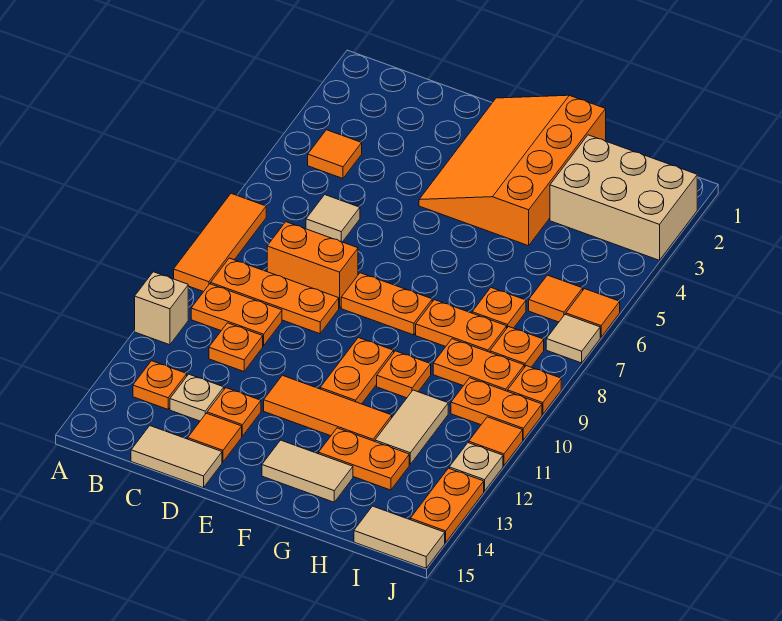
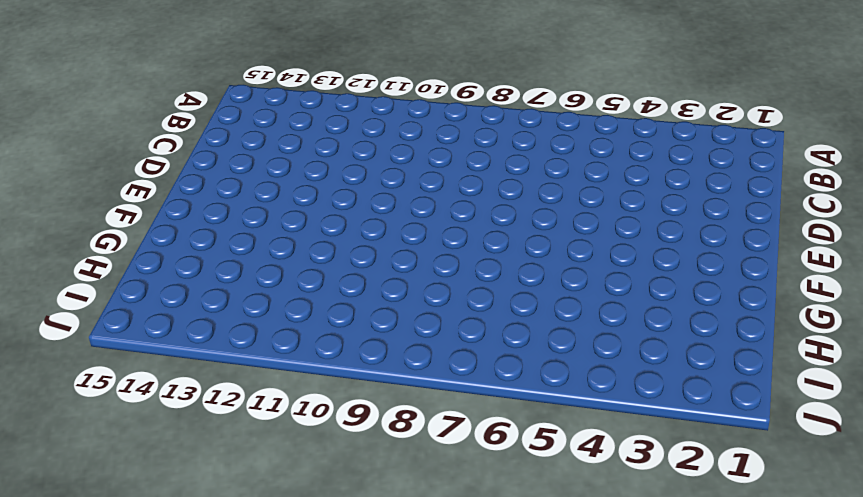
none -> orange tile A7:A9 level 1
none -> tan brick A11 level 1
none -> orange tile B4 level 1
none -> orange plate B9:D9 level 1

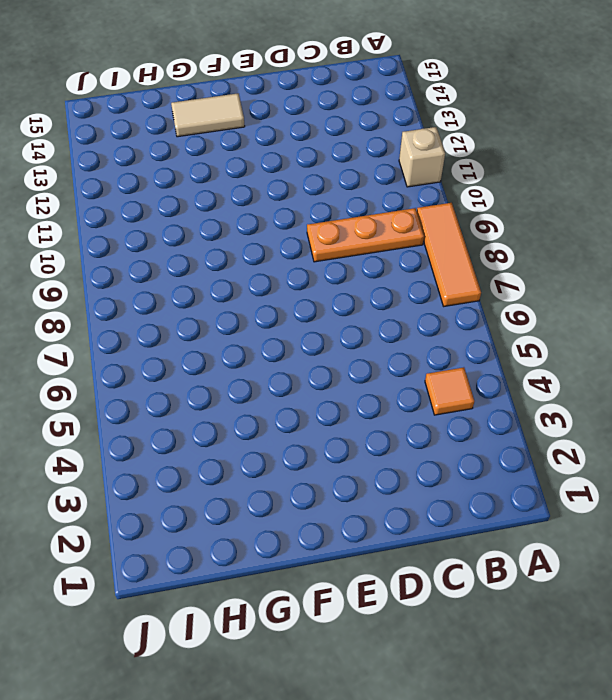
none -> orange plate B10:C10 level 1
none -> orange plate B13 level 1
none -> tan tile C6 level 1
none -> orange brick C8:D8 level 1

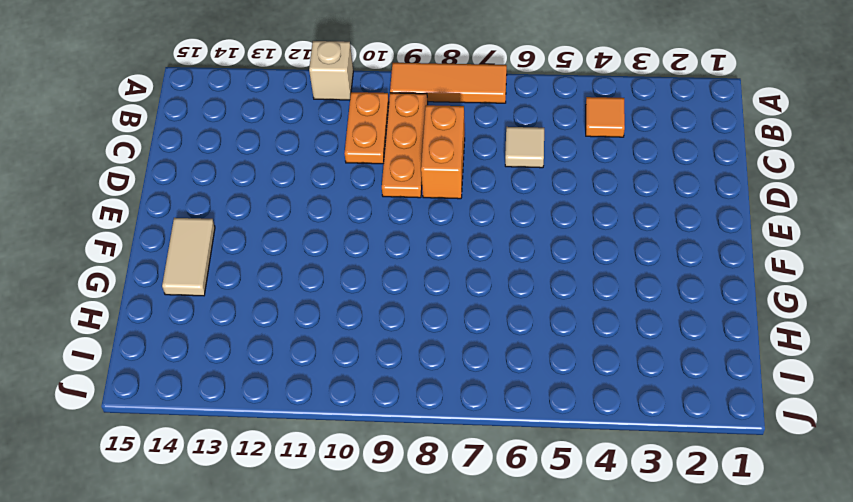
none -> orange plate B13 level 1
none -> orange plate C11 level 1
none -> tan plate C13 level 1
none -> tan tile C15:D15 level 1

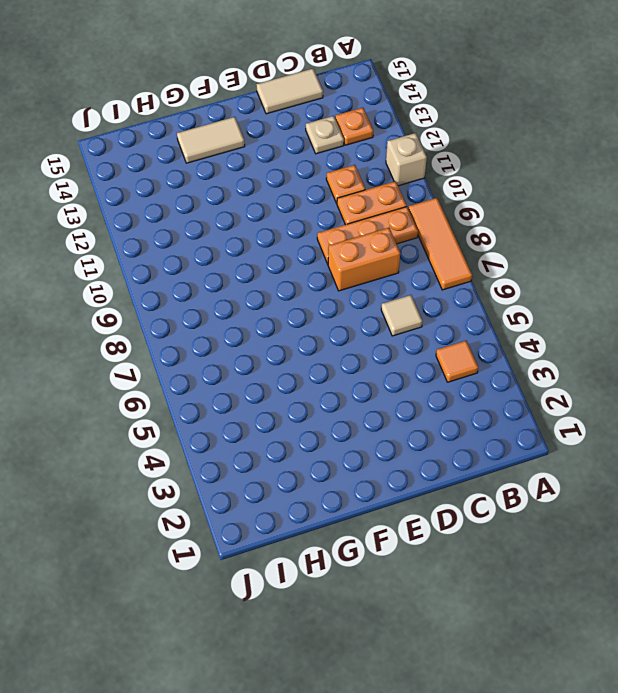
none -> orange plate D13 level 1
none -> orange tile D14 level 1
none -> orange slope E1:G4 level 1 top G
none -> orange plate E8:F8 level 1

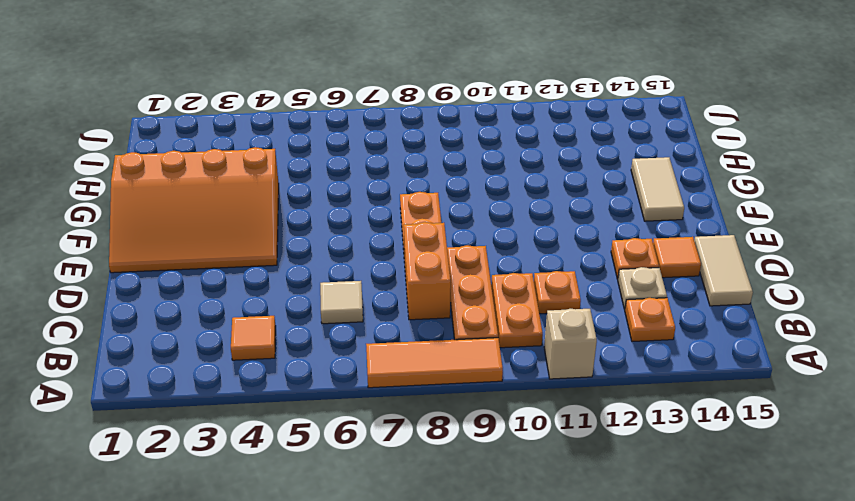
none -> orange tile E12:G12 level 1
none -> orange plate F10:F11 level 1
none -> orange plate G8:H8 level 1
none -> orange plate G10 level 1

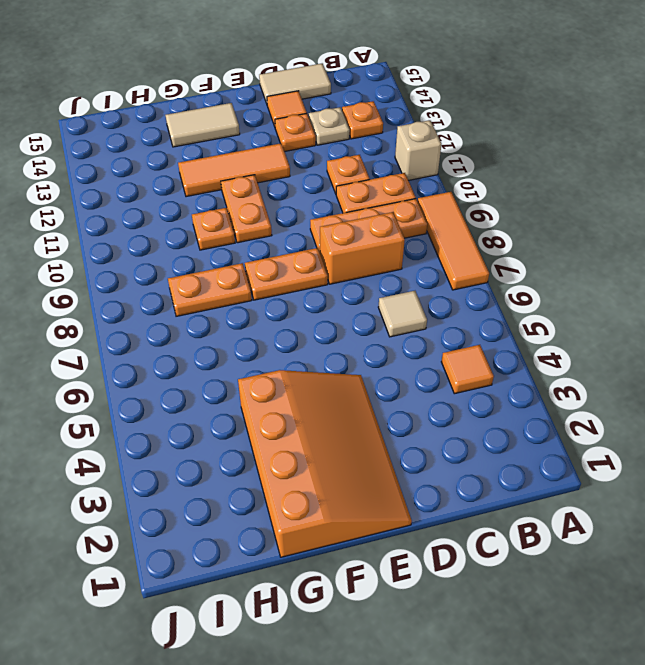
none -> orange plate G13:H13 level 1
none -> tan brick H2:J3 level 1
none -> orange plate H7 level 1
none -> orange plate H9:I9 level 1

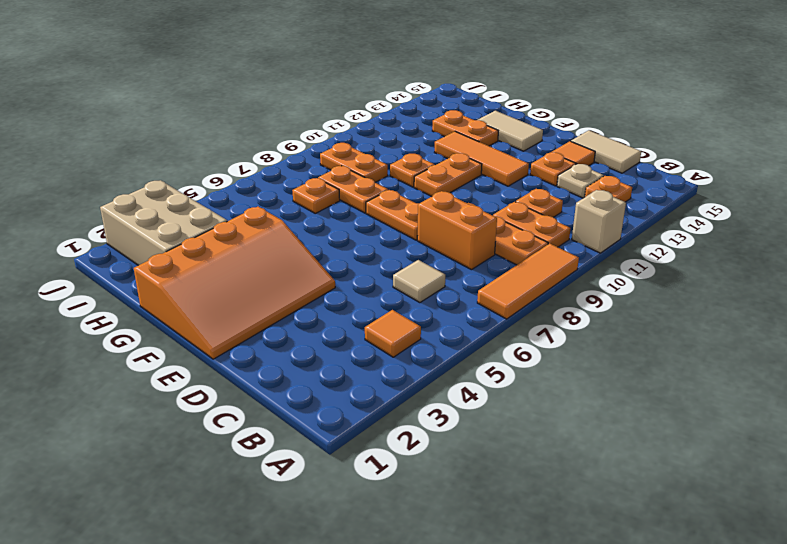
none -> tan tile H11:H12 level 1
none -> orange tile I6 level 1
none -> orange plate I8 level 1
none -> orange plate I10:J10 level 1

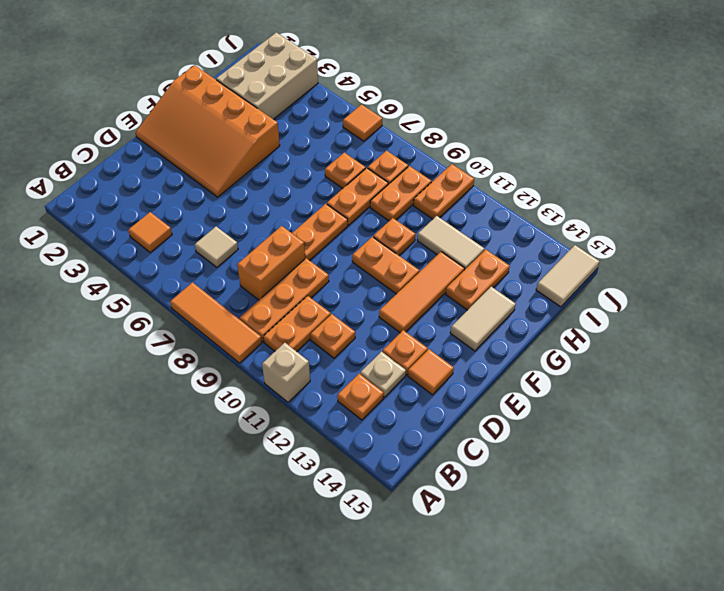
none -> tan tile C15:D15 level 1
none -> orange tile I6 level 1
none -> tan tile J7 level 1
none -> orange plate J9 level 1

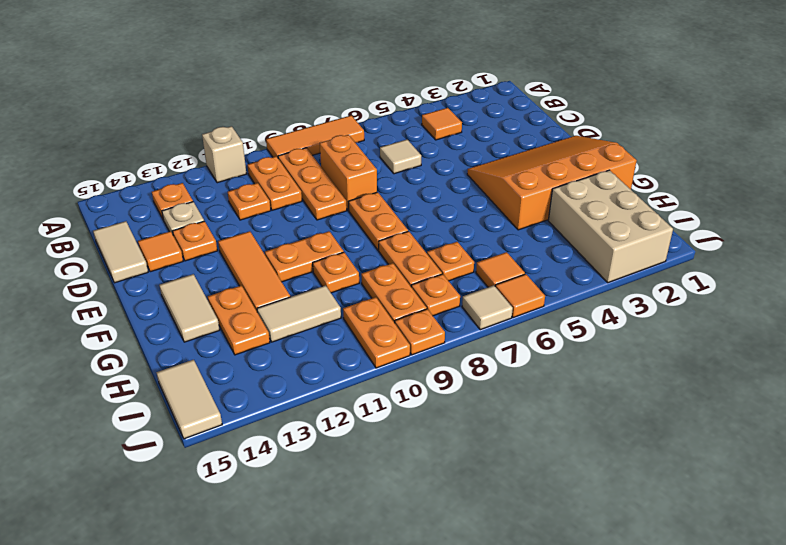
none -> orange tile J11 level 1
none -> tan plate J12 level 1
none -> orange plate J13:J14 level 1

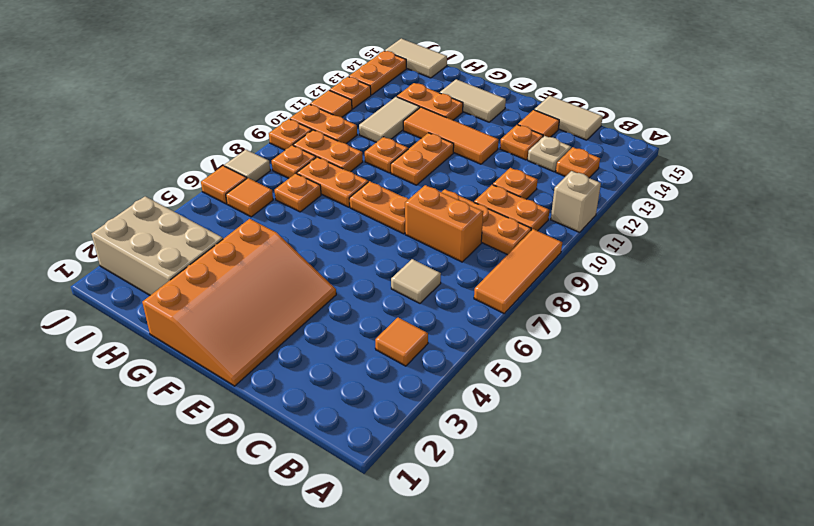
orange plate J12 level 1 -> tan plate J12 level 1

